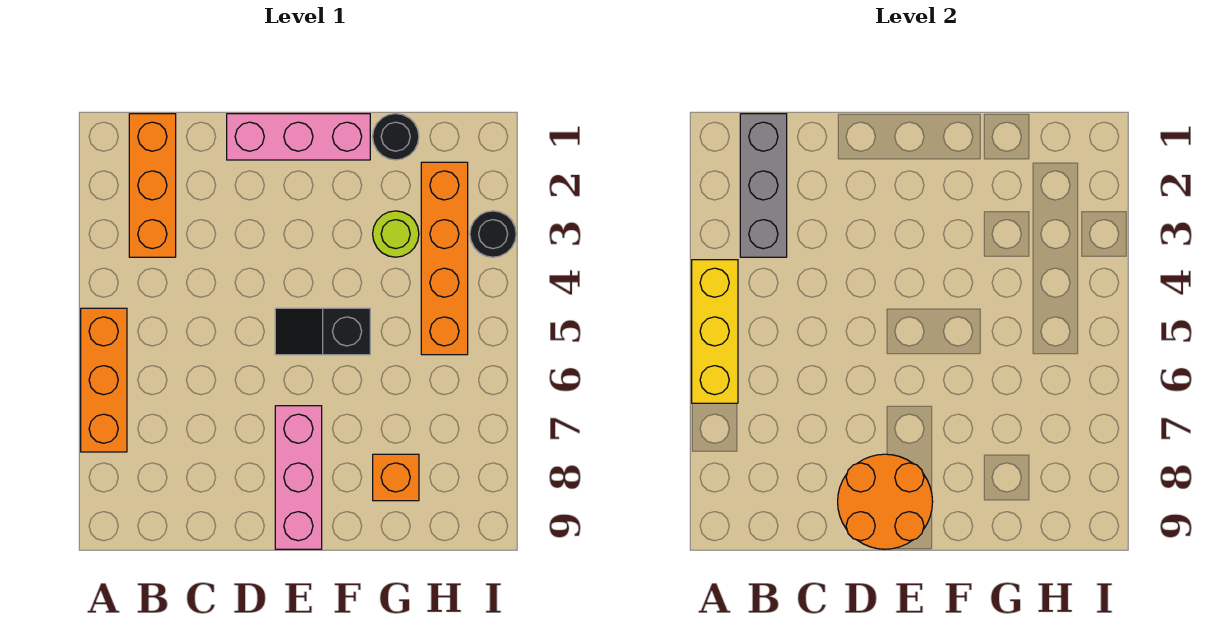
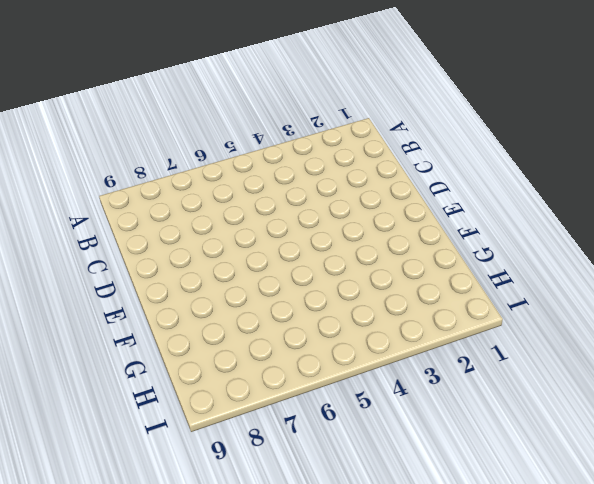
none -> orange brick A5:A7 level 1
none -> orange brick B1:B3 level 1
none -> pink brick D1:F1 level 1

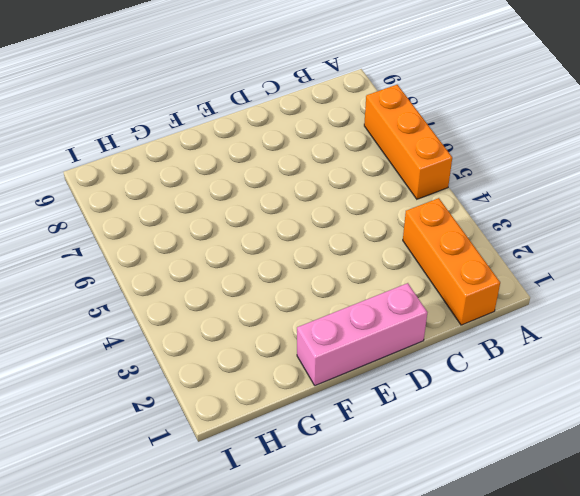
none -> black slope E5:F5 level 1 top F
none -> pink brick E7:E9 level 1
none -> black round brick G1 level 1

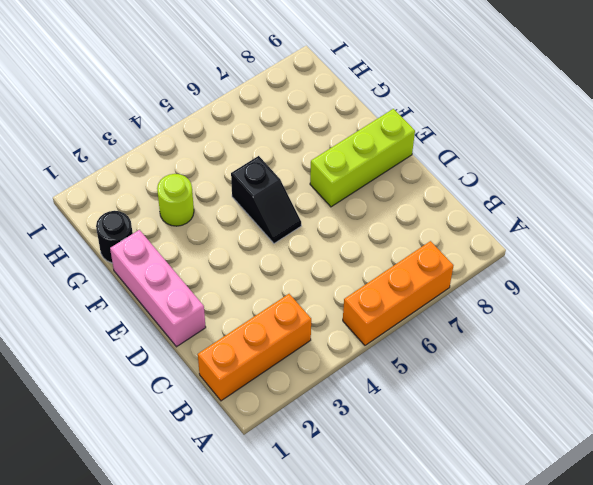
lime brick E7:E9 level 1 -> pink brick E7:E9 level 1
none -> orange brick G8 level 1
none -> orange brick H2:H5 level 1
none -> black round brick I3 level 1

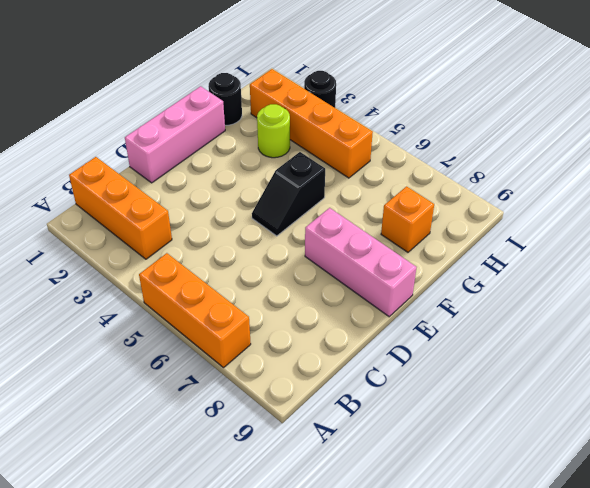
none -> yellow brick A4:A6 level 2
none -> grey brick B1:B3 level 2
none -> orange round brick D8:E9 level 2

